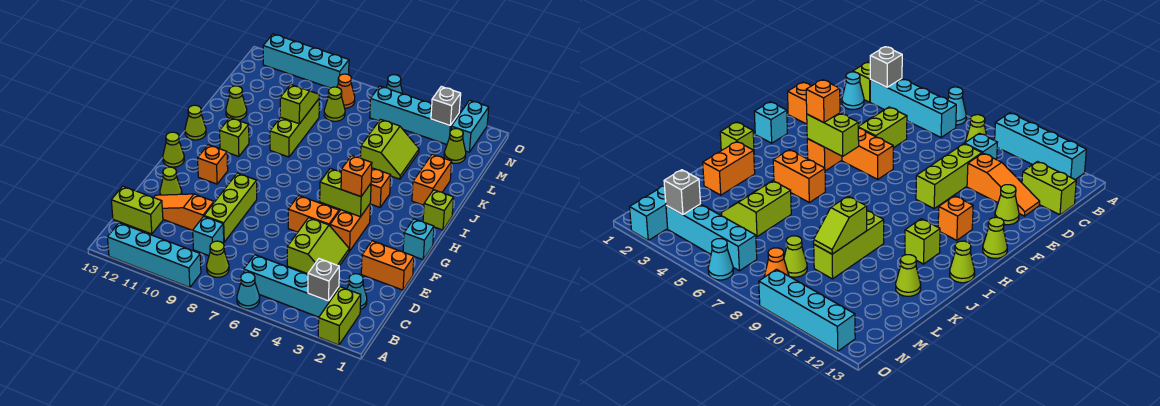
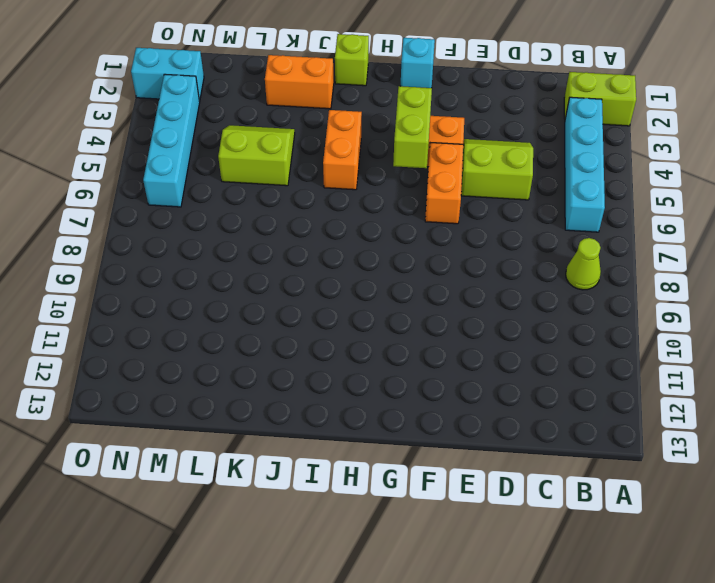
none -> cyan cone A6 level 1
none -> cyan brick A9:A12 level 1
none -> cyan cone C2 level 1
none -> cyan brick C9 level 1

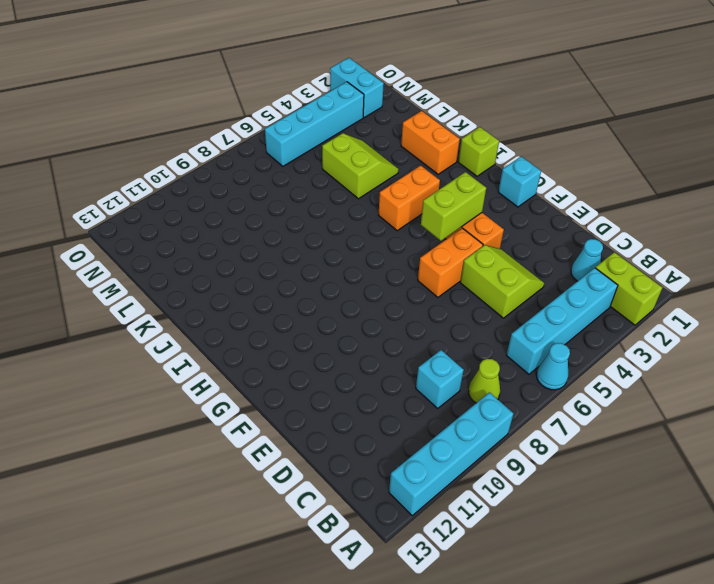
none -> lime brick C12:C13 level 1
none -> lime brick D9:F9 level 1
none -> orange slope D10:D12 level 1 top 10
none -> orange brick E1:E2 level 1

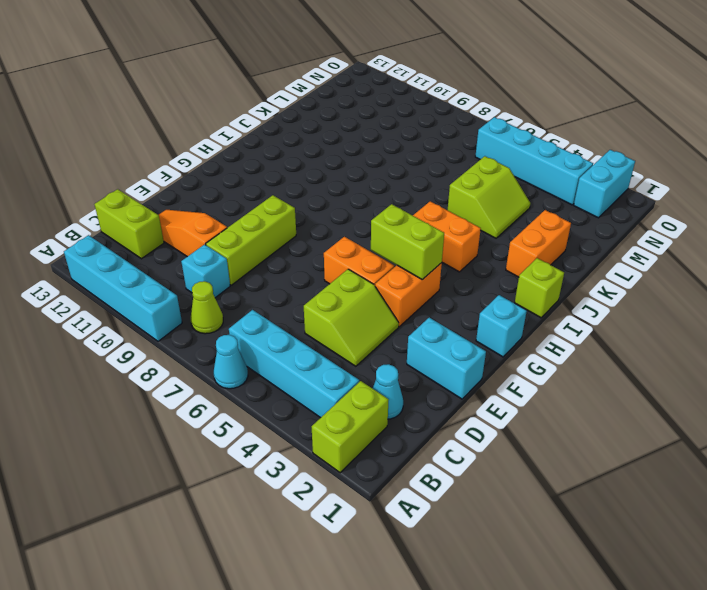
cyan brick E1:E2 level 1 -> orange brick E1:E2 level 1
none -> lime cone E12 level 1
none -> orange brick G11 level 1
none -> lime cone G13 level 1
none -> lime brick I11 level 1

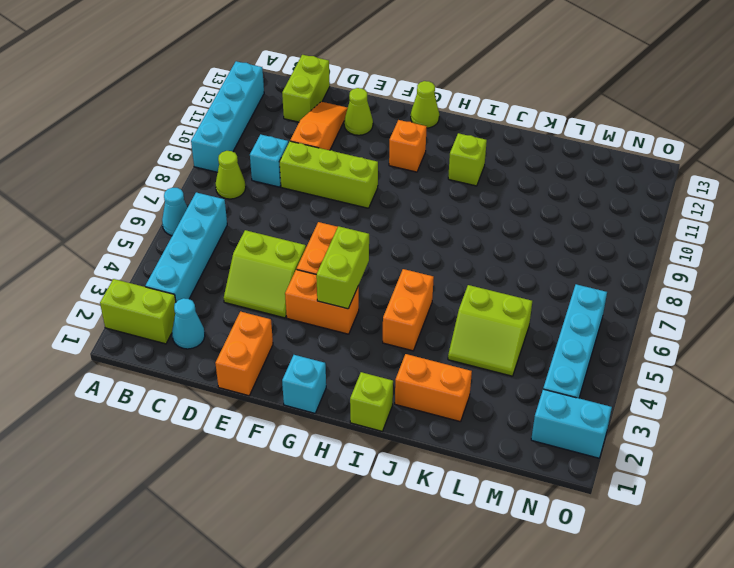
none -> lime cone I13 level 1
none -> lime brick J9:L9 level 1
none -> lime cone K12 level 1
none -> lime cone M2 level 1

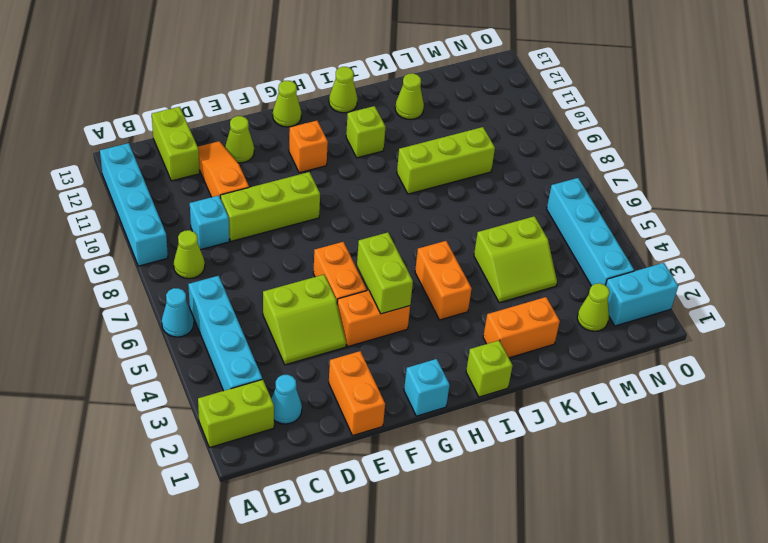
none -> lime cone M8 level 1
none -> orange cone N8 level 1
none -> cyan cone O6 level 1
none -> cyan brick O9:O12 level 1

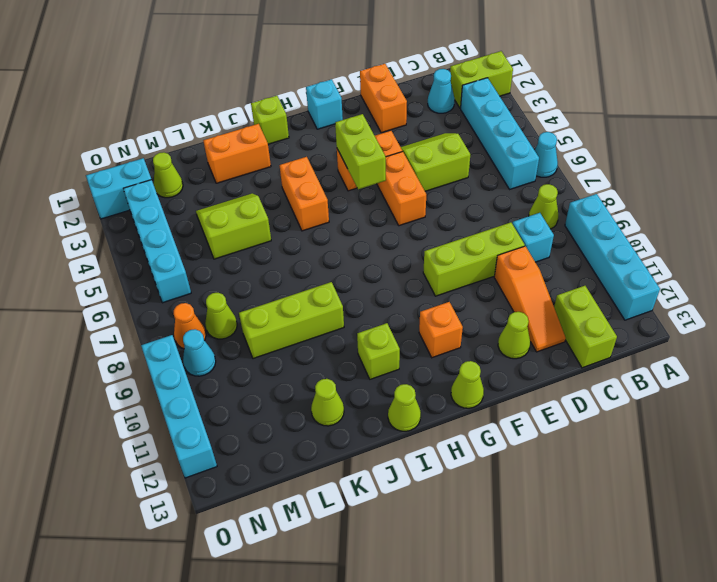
cyan cone N9 level 1 -> cyan cone O6 level 1
none -> grey brick B3 level 2
none -> lime slope K9:L9 level 2 top K
none -> grey brick N3 level 2
none -> orange brick G4 level 3

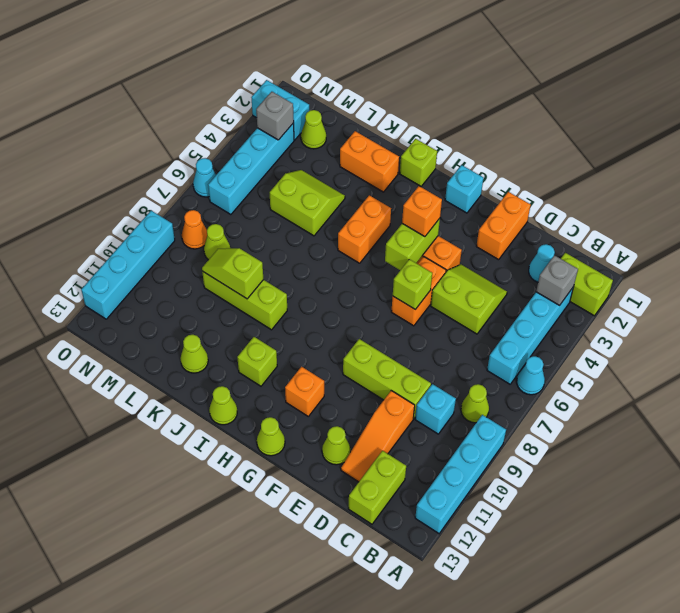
lime brick F6 level 2 -> none

